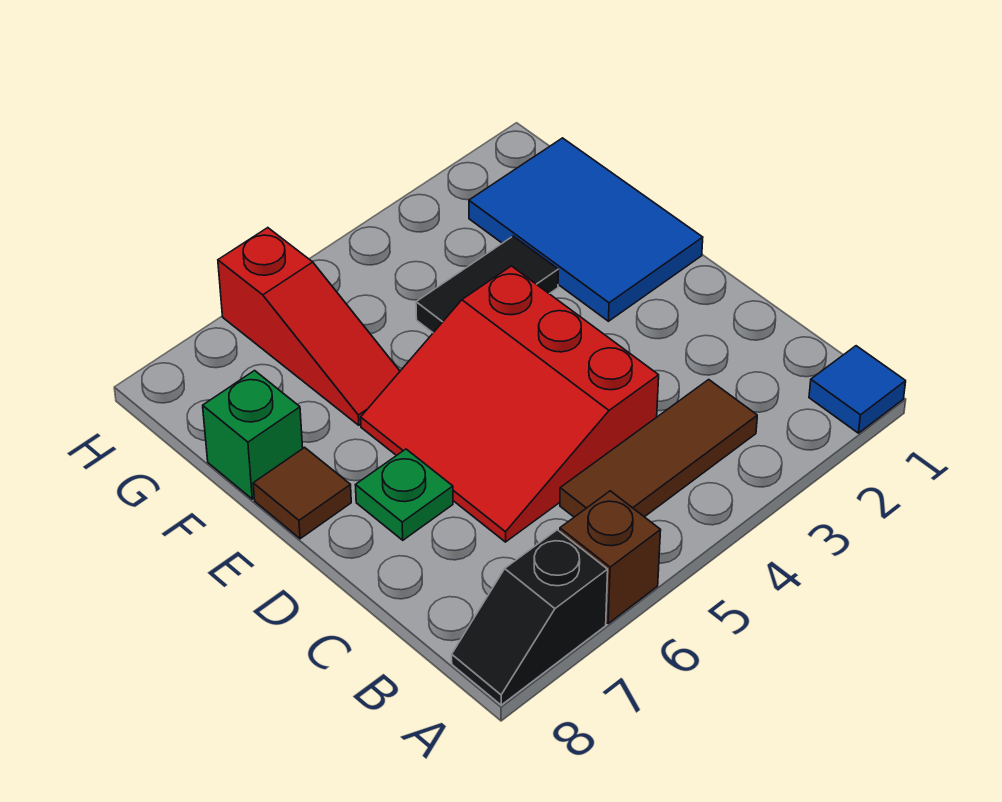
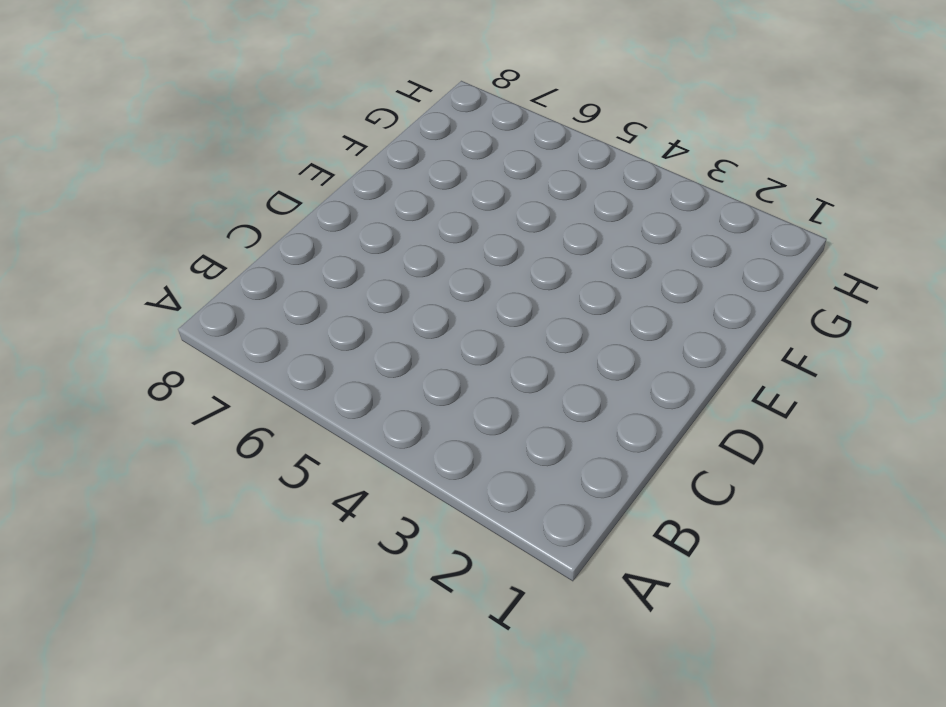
none -> blue tile A1 level 1
none -> brown brick A6 level 1

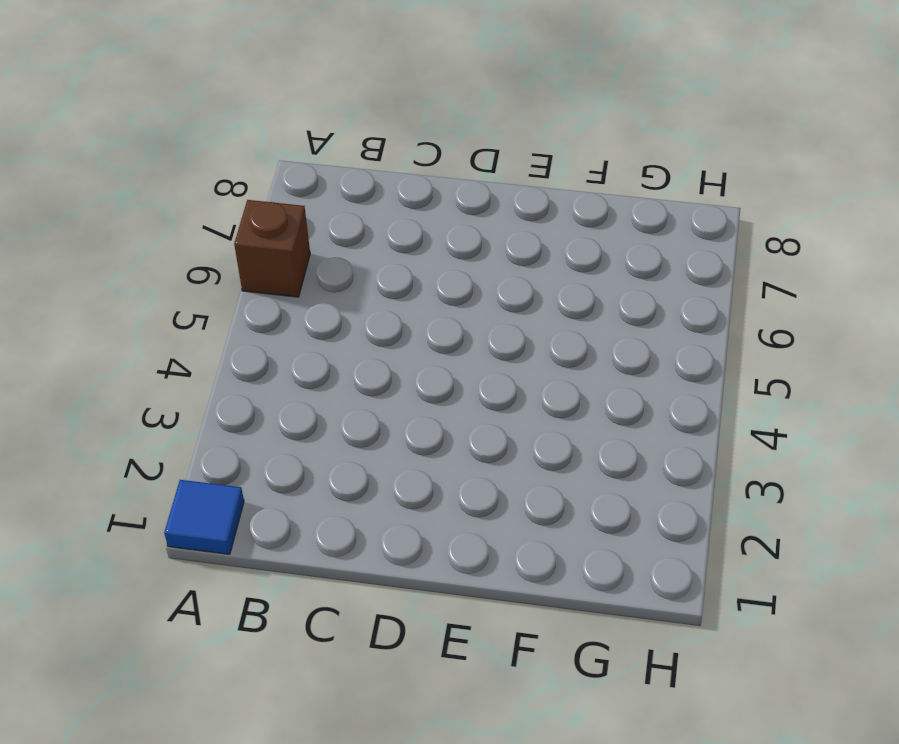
none -> black slope A7:A8 level 1 top 7
none -> brown tile B3:B5 level 1

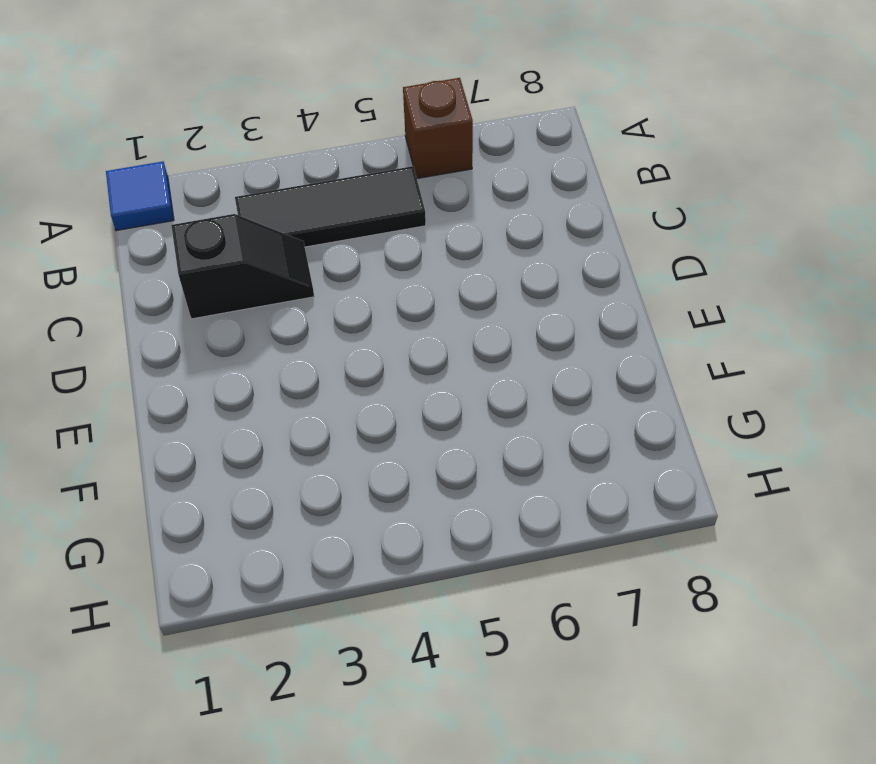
black tile B3:B5 level 1 -> brown tile B3:B5 level 1
black slope C2:C3 level 1 top 2 -> black slope A7:A8 level 1 top 7
none -> red slope C4:E6 level 1 top 4
none -> green plate D7 level 1

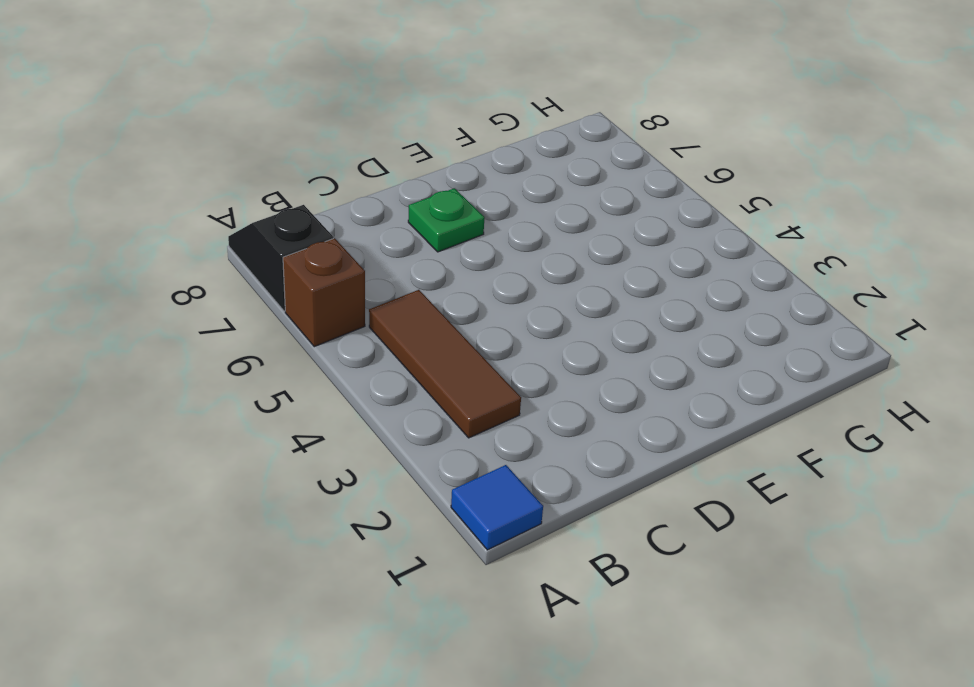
none -> red slope C4:E6 level 1 top 4
none -> blue tile E1:G2 level 1

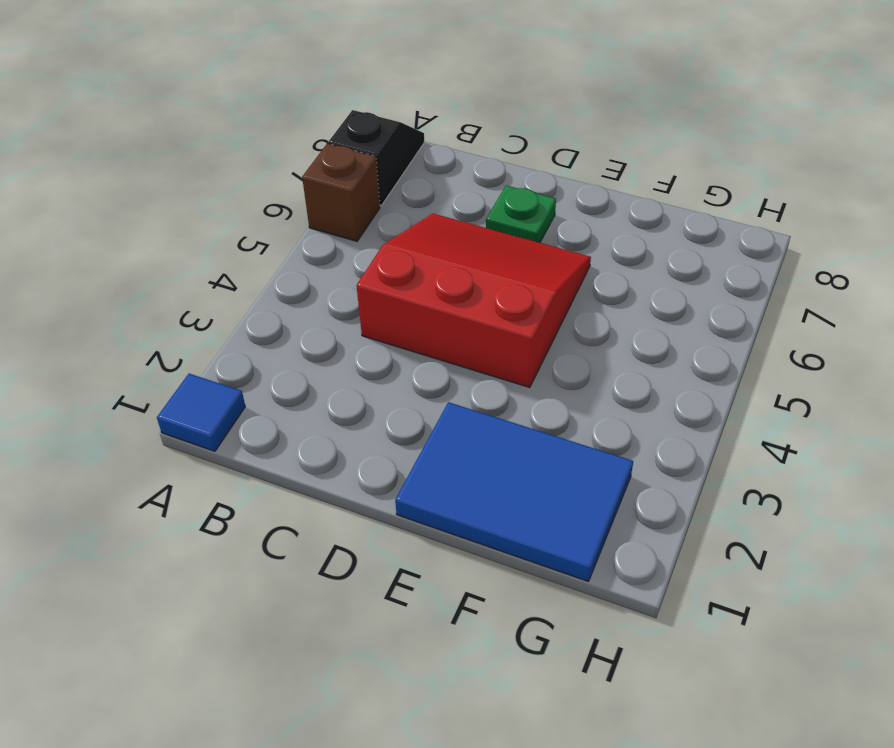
none -> brown tile B3:B5 level 1
none -> brown tile E8 level 1

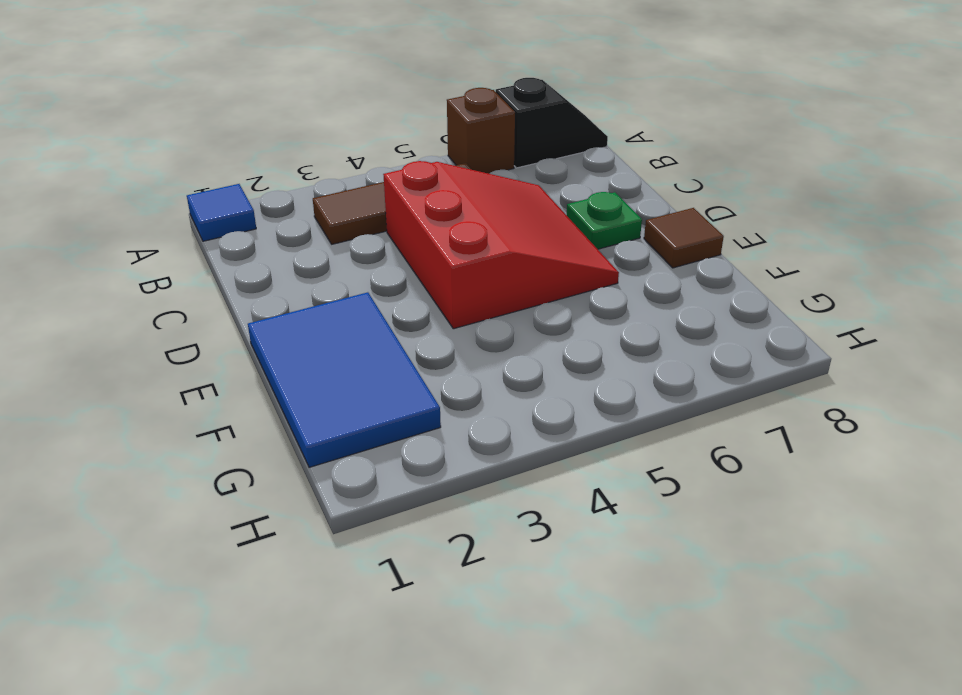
none -> black tile F3:F4 level 1
none -> red slope F6:H6 level 1 top H

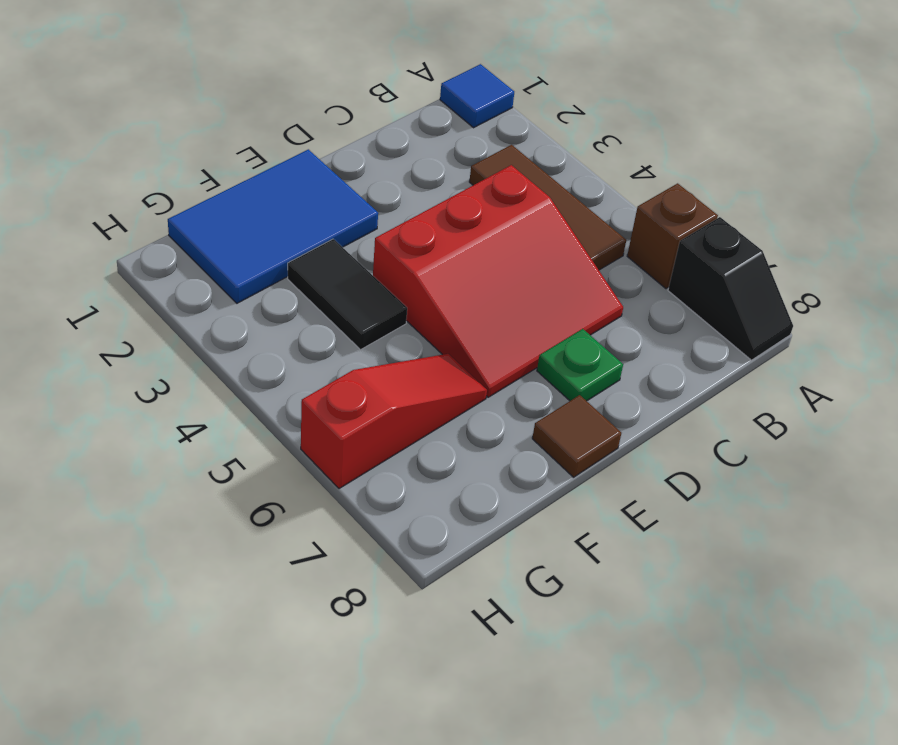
none -> green brick F8 level 1

